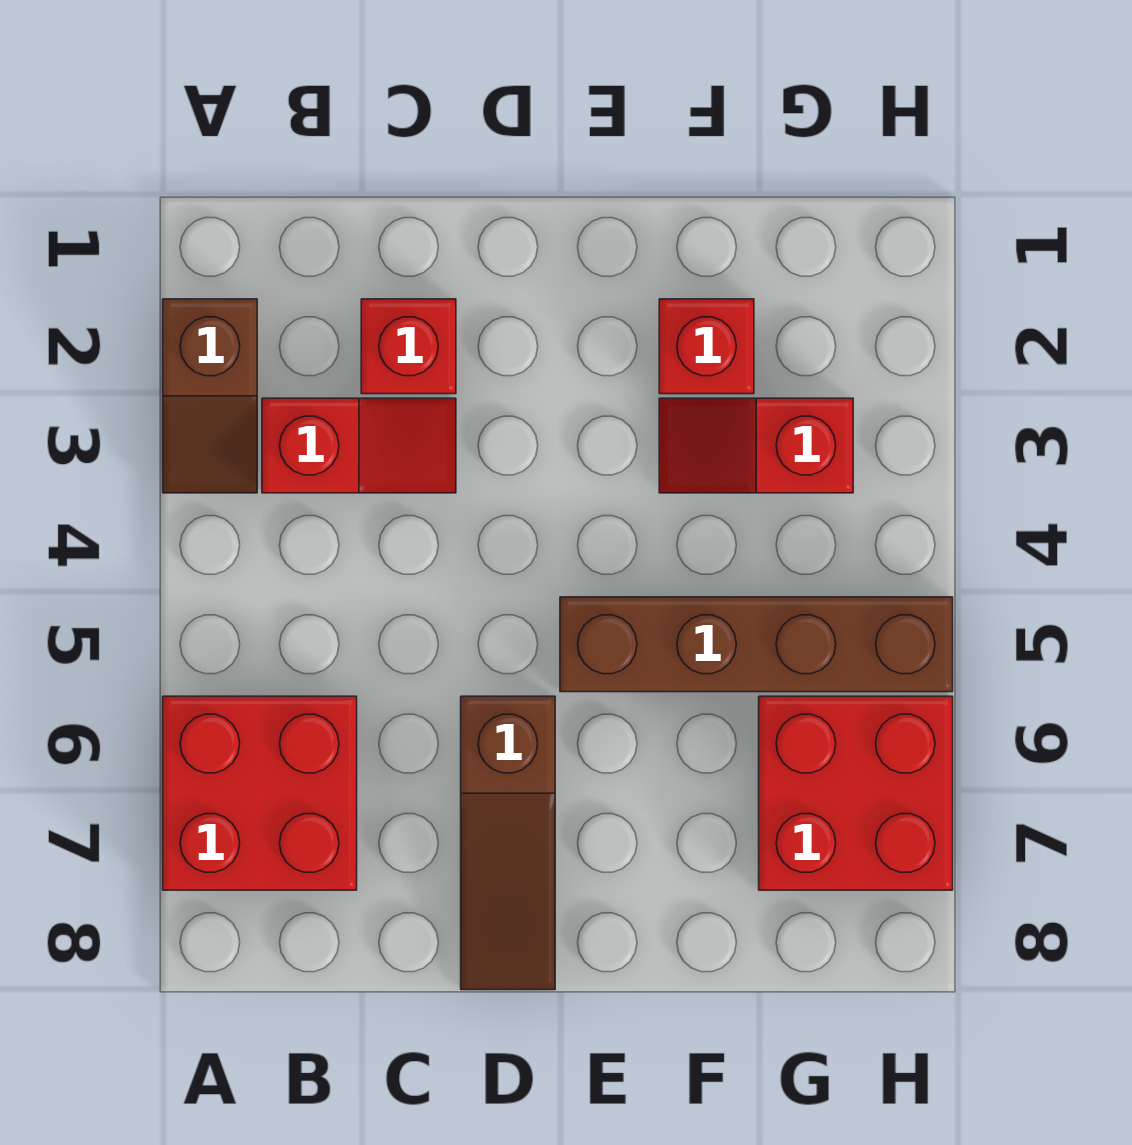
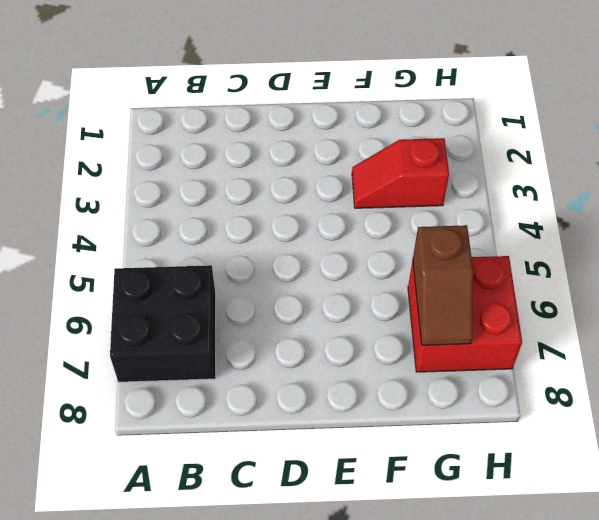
black brick A6:B7 level 1 -> red brick A6:B7 level 1
brown slope G6:G7 level 2 top 6 -> brown slope A2:A3 level 1 top 2
none -> red slope B3:C3 level 1 top B
none -> red brick C2 level 1

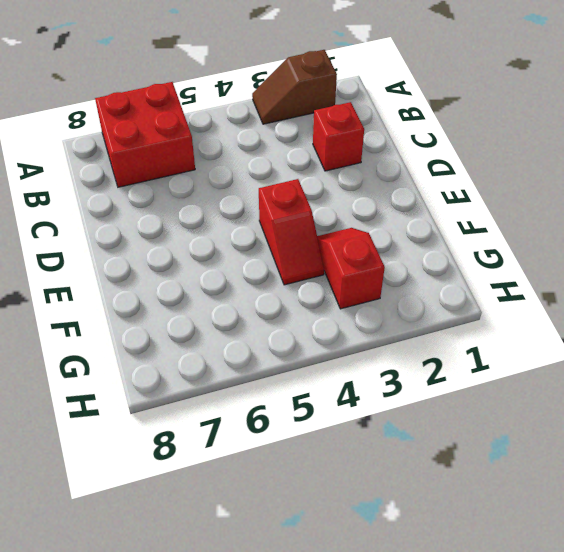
red slope E4:F4 level 1 top E -> red slope B3:C3 level 1 top B
none -> brown slope D6:D8 level 1 top 6
none -> brown brick E5:H5 level 1

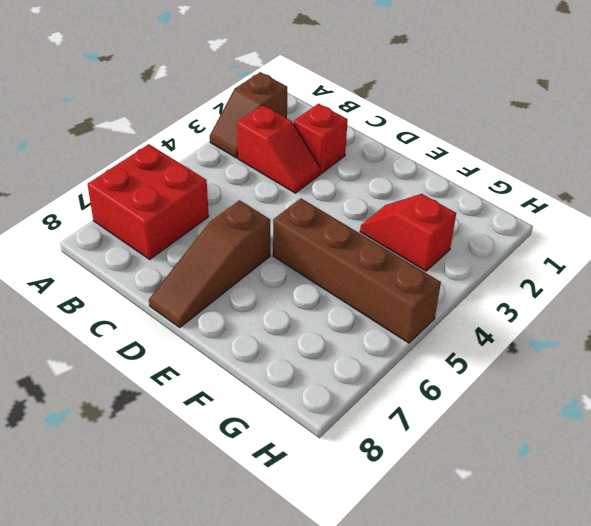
none -> red brick F2 level 1
none -> red brick G6:H7 level 1

